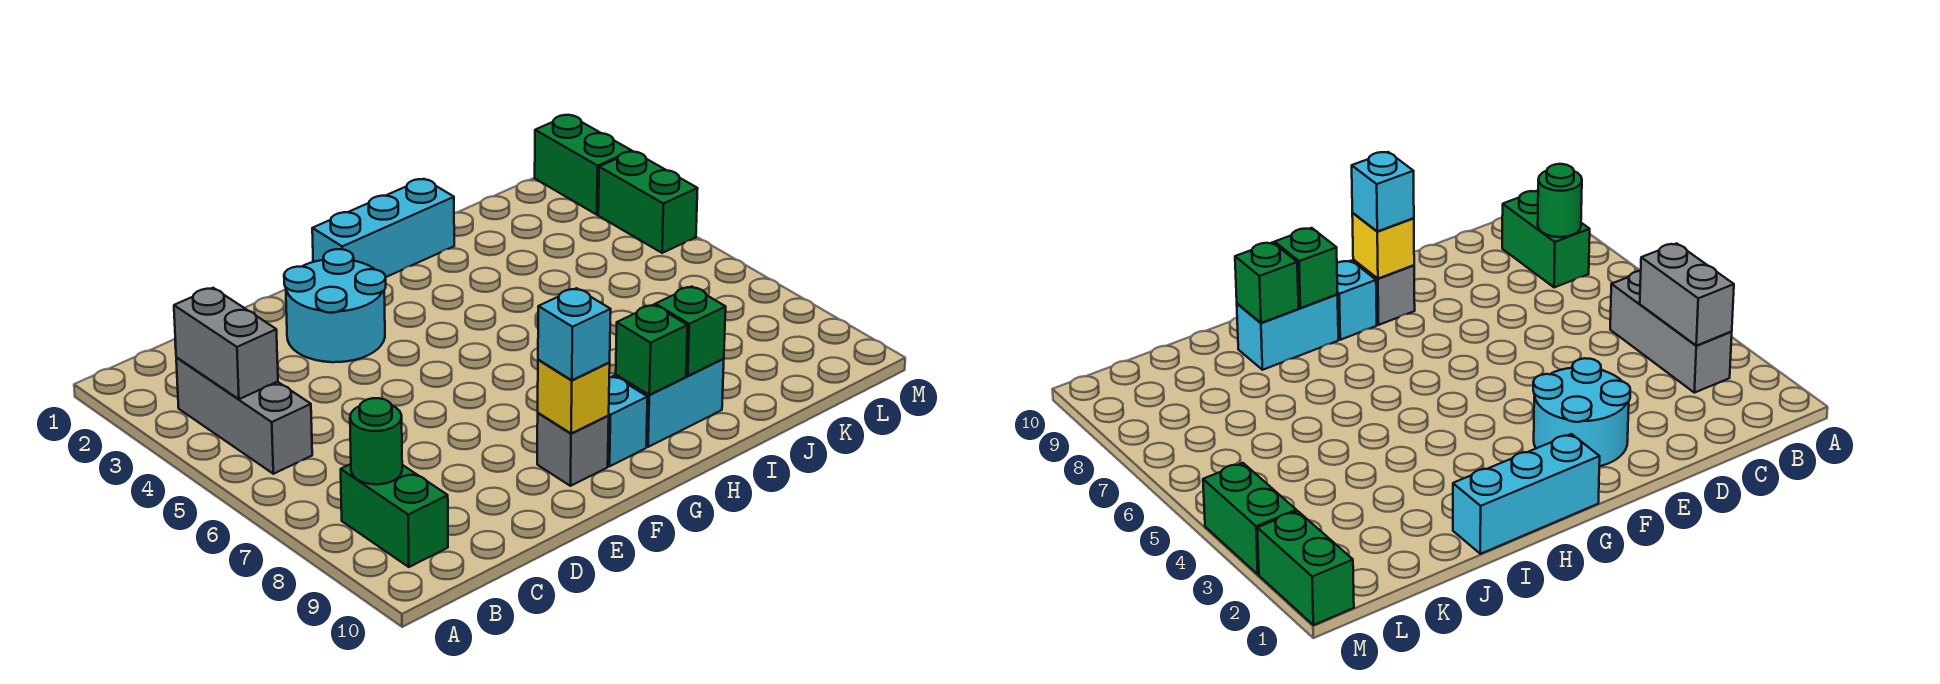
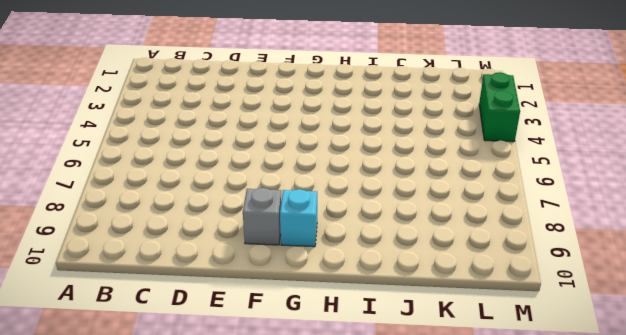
none -> grey brick B3:B5 level 1
none -> green brick B8:B9 level 1
none -> cyan round brick E2:F3 level 1

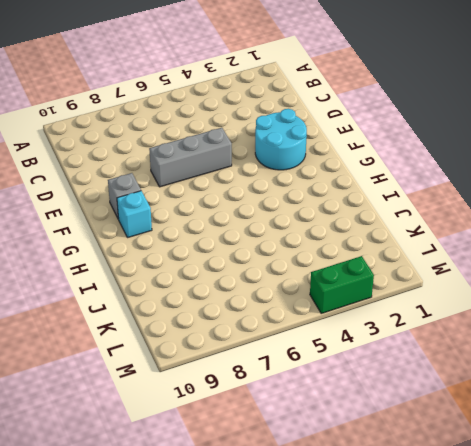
grey brick E5:E7 level 1 -> grey brick B3:B5 level 1
none -> green brick B8:B9 level 1
none -> cyan brick G1:I1 level 1
none -> cyan brick H9:I9 level 1

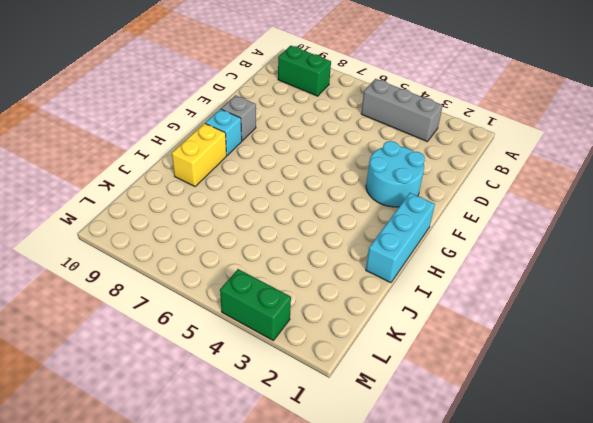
yellow brick H9:I9 level 1 -> cyan brick H9:I9 level 1
none -> green brick M1:M2 level 1
none -> grey brick B3:B4 level 2
none -> green round brick B8 level 2

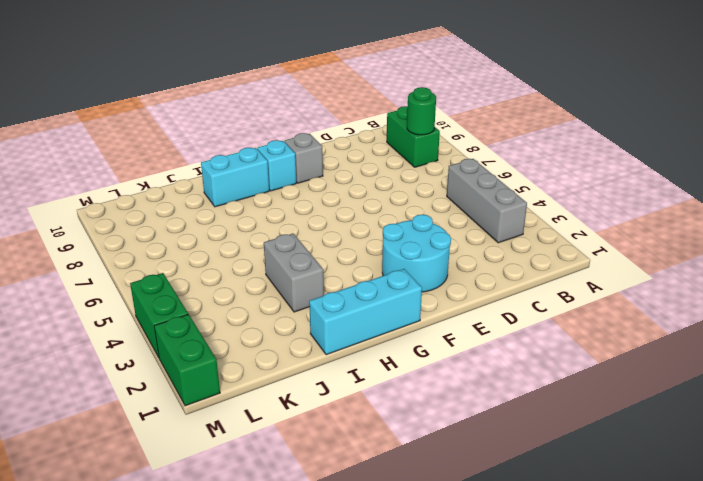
grey brick I3:I4 level 1 -> grey brick B3:B4 level 2
none -> yellow brick F9 level 2
none -> green brick H9 level 2
none -> green brick I9 level 2

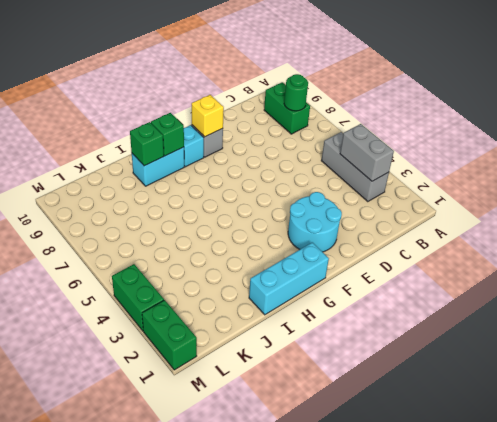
none -> cyan brick F9 level 3

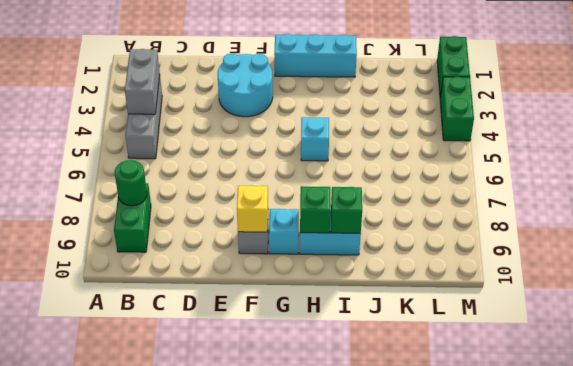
cyan brick H5 level 1 -> cyan brick F9 level 3

